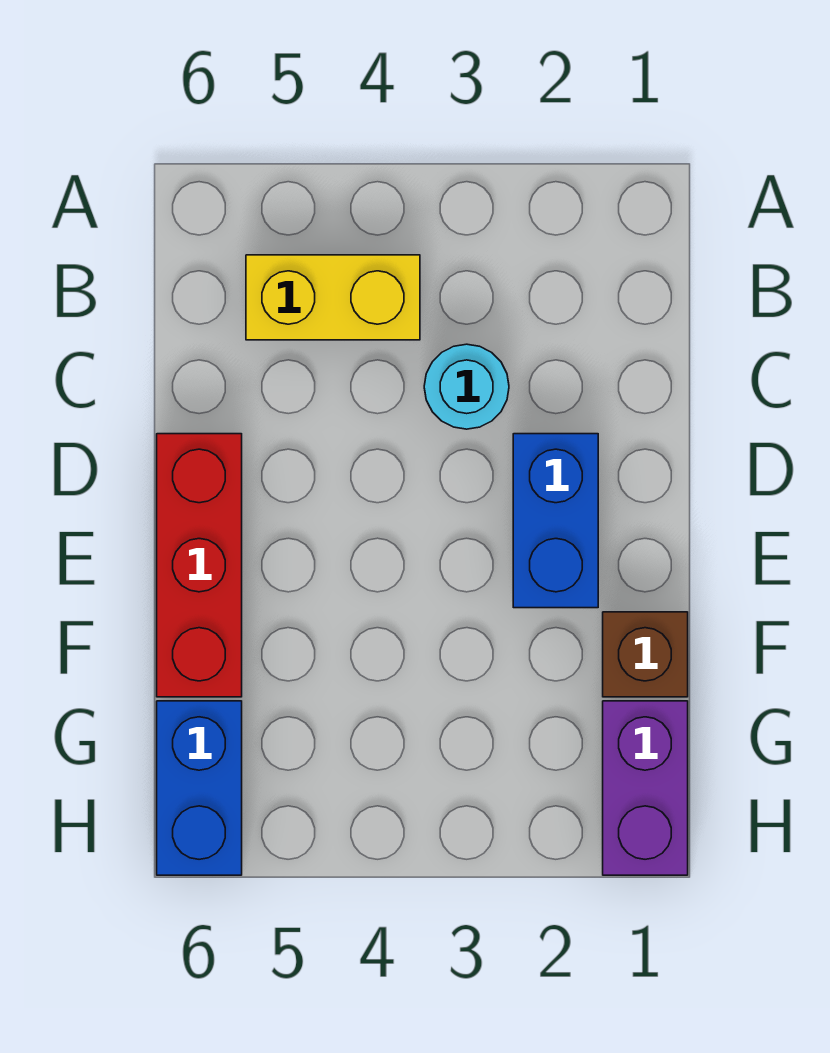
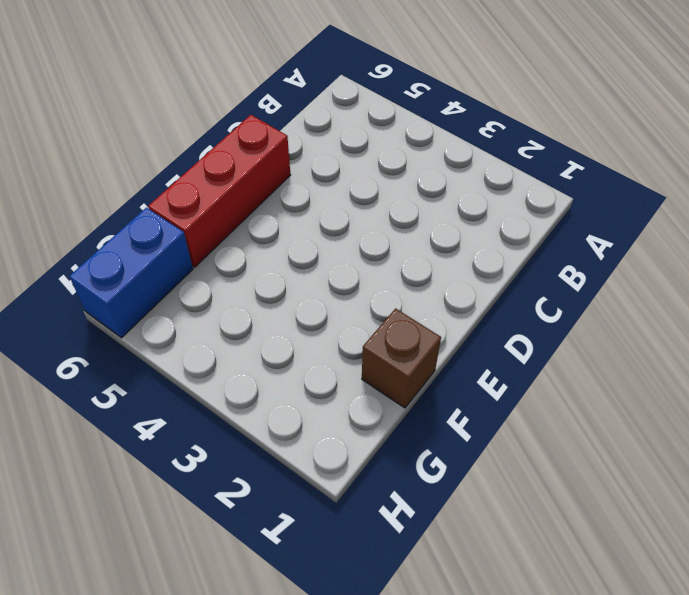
none -> yellow brick B4:B5 level 1
none -> cyan round brick C3 level 1

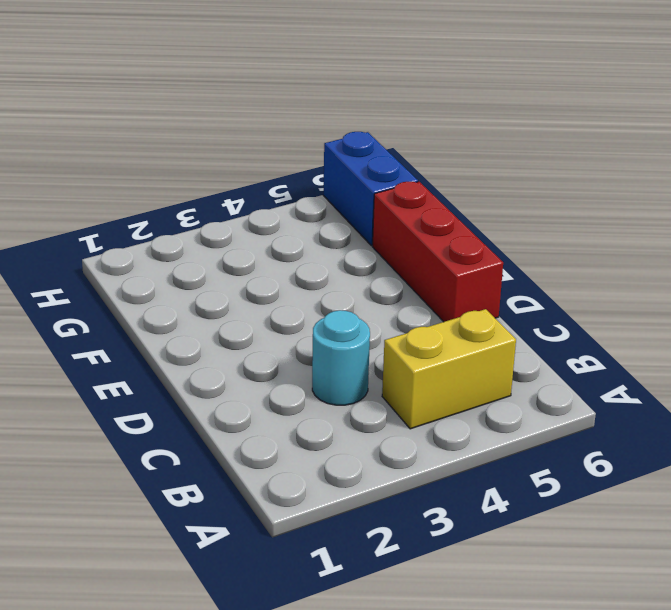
none -> blue brick D2:E2 level 1
none -> brown brick F1 level 1

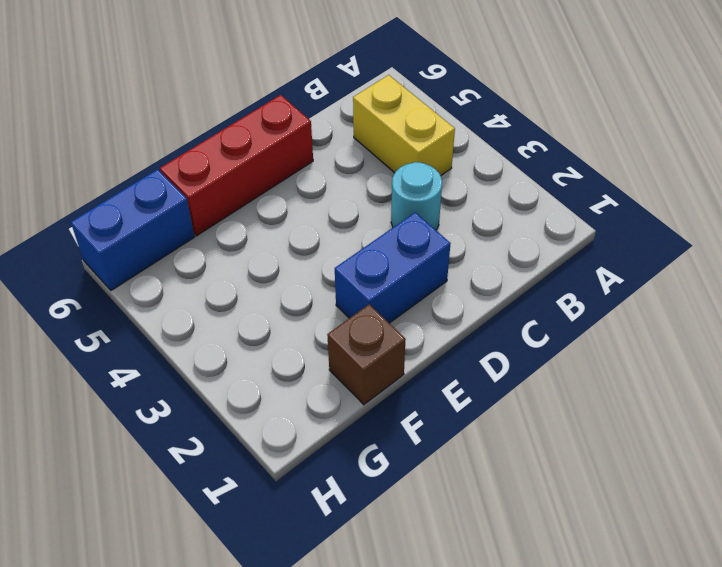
none -> purple brick G1:H1 level 1

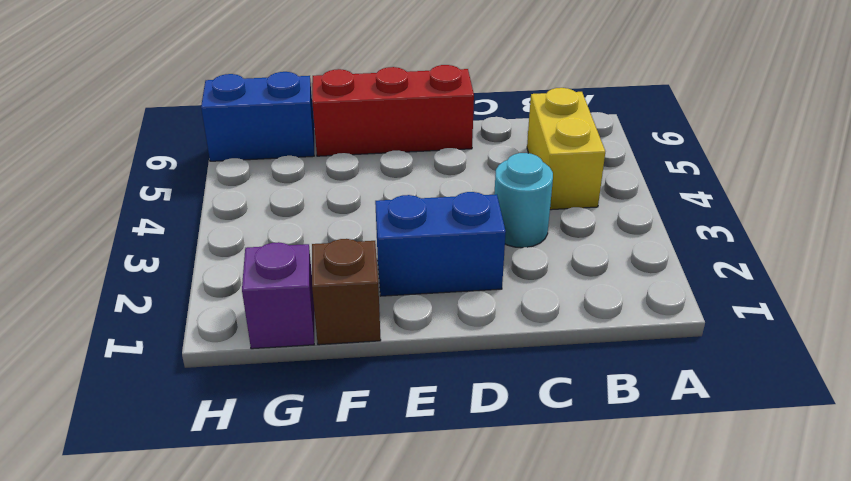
purple brick G1 level 1 -> purple brick G1:H1 level 1

